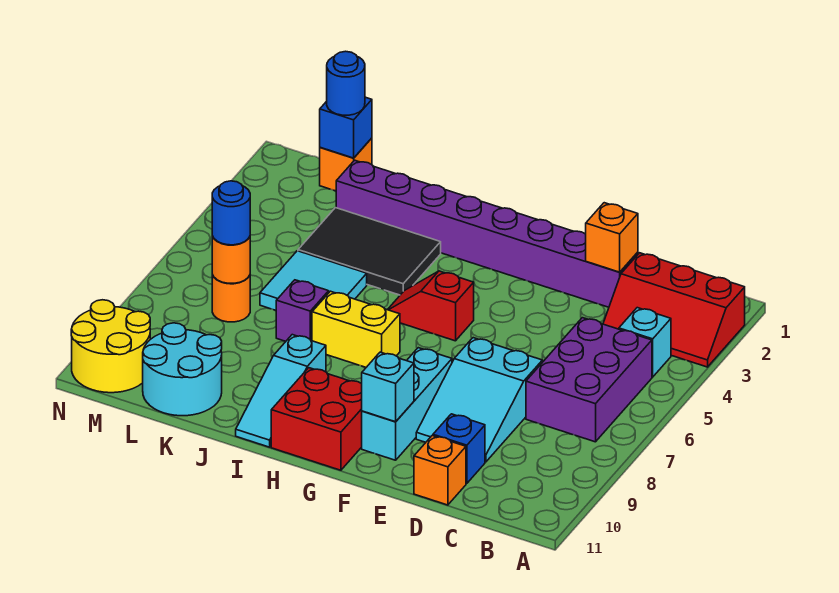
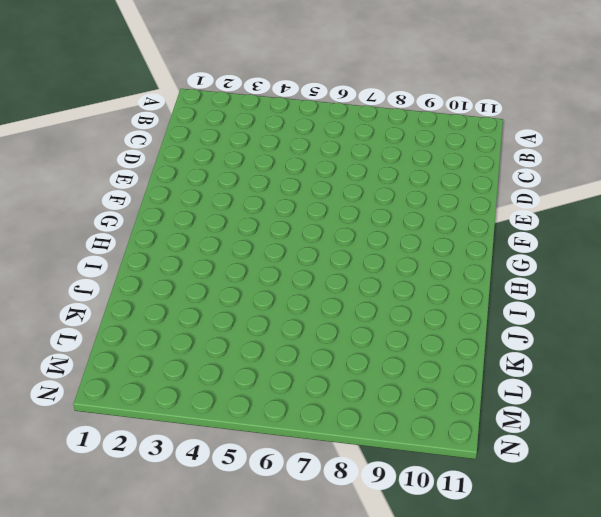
none -> red slope A2:C3 level 1 top 2
none -> cyan brick B4 level 1
none -> purple brick B5:C7 level 1

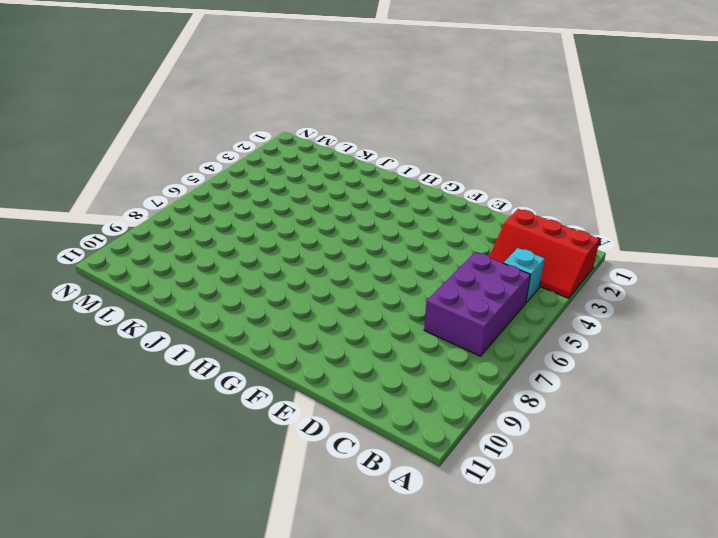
none -> purple brick D2:K2 level 1
none -> cyan slope D7:E9 level 1 top 7
none -> blue brick D10 level 1

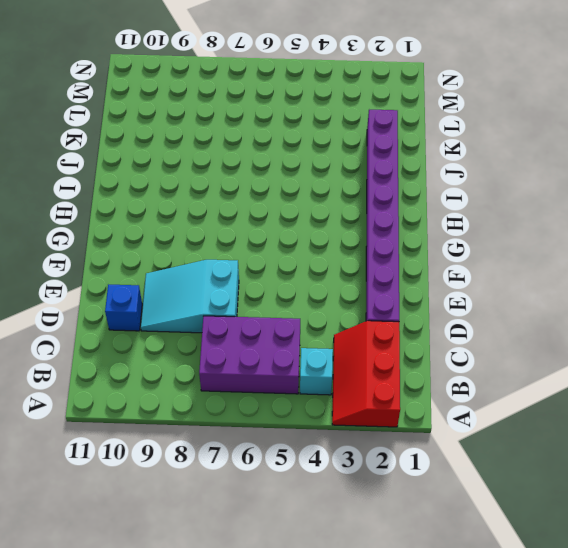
none -> orange brick D11 level 1
none -> cyan brick F8:F10 level 1
none -> red slope G5:H5 level 1 top G

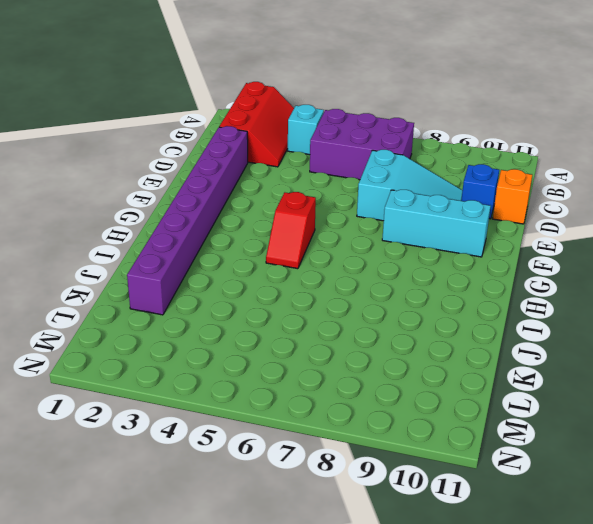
none -> red brick G10:H11 level 1
none -> yellow brick H7:I7 level 1
none -> black tile I3:K4 level 1

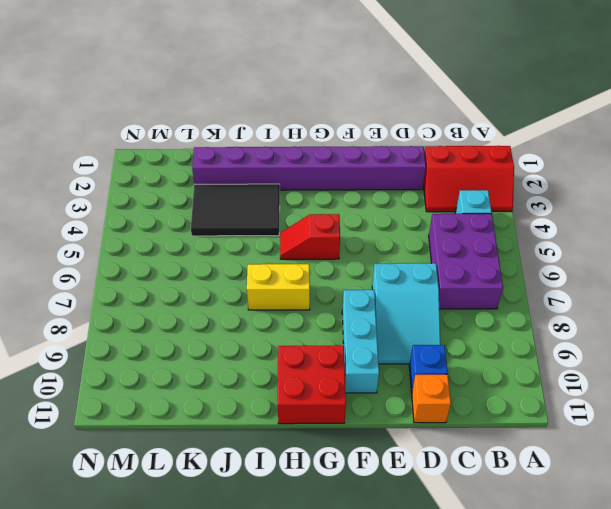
none -> cyan slope I9:I11 level 1 top 9
none -> cyan tile J5:K6 level 1
none -> purple brick J7 level 1

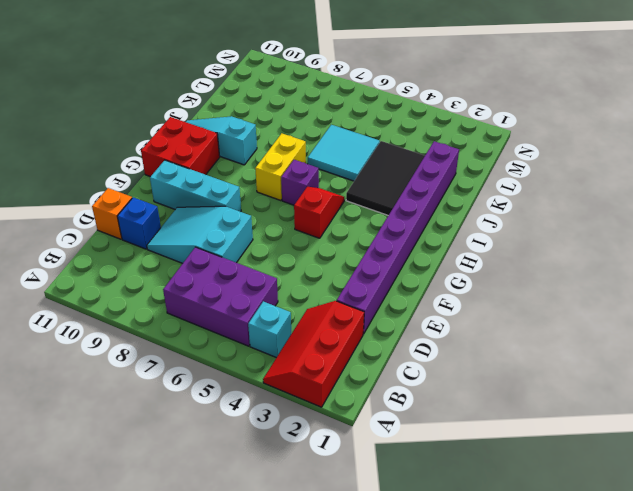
purple brick H6 level 1 -> purple brick J7 level 1
none -> cyan round brick K10:L11 level 1
none -> orange brick L1 level 1
none -> orange round brick L7 level 1

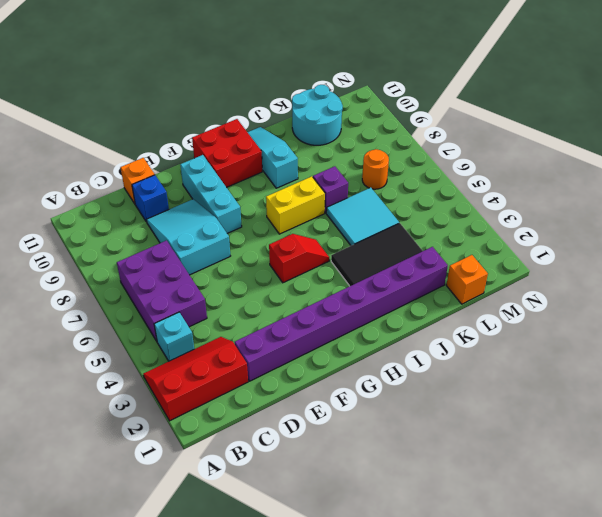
none -> yellow round brick M10:N11 level 1
none -> orange brick D2 level 2
none -> cyan brick F10 level 2

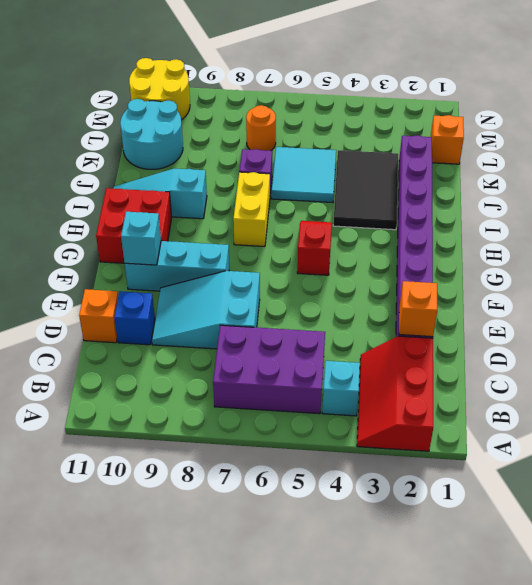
none -> blue brick L1 level 2
none -> orange round brick L7 level 2
none -> blue round brick L1 level 3

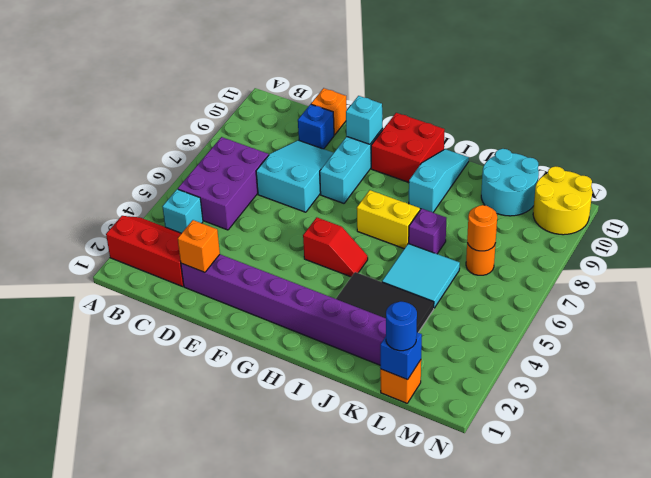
none -> blue round brick L7 level 3

